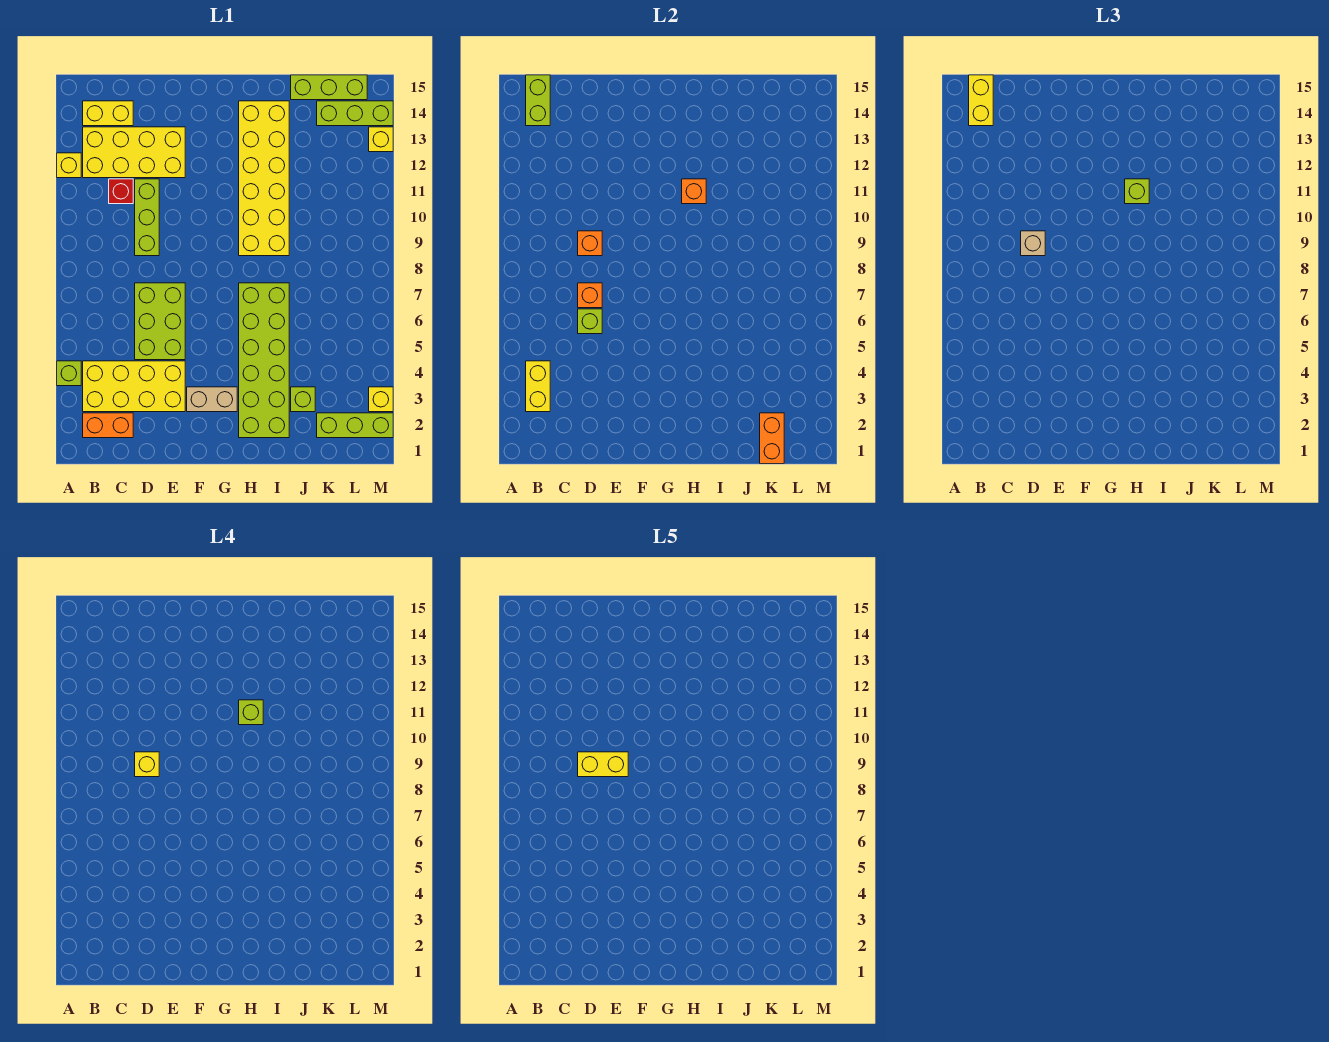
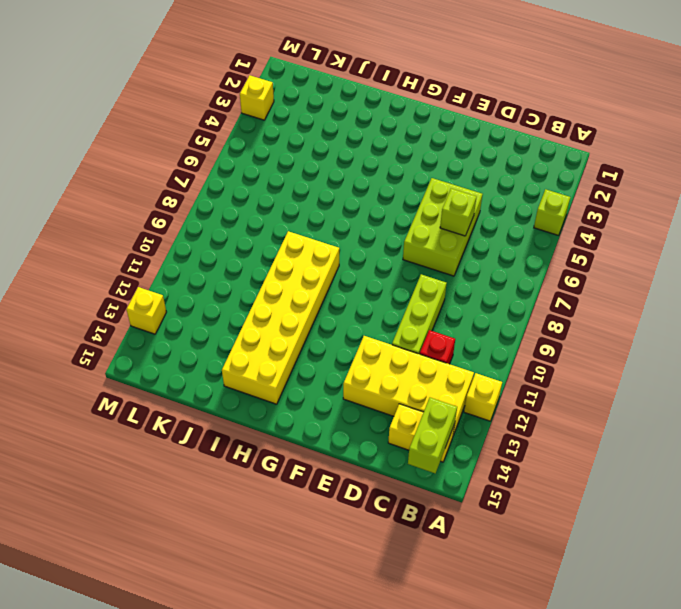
none -> orange brick B2:C2 level 1
none -> yellow brick B3:E4 level 1
none -> tan brick F3:G3 level 1
none -> lime brick H2:I7 level 1

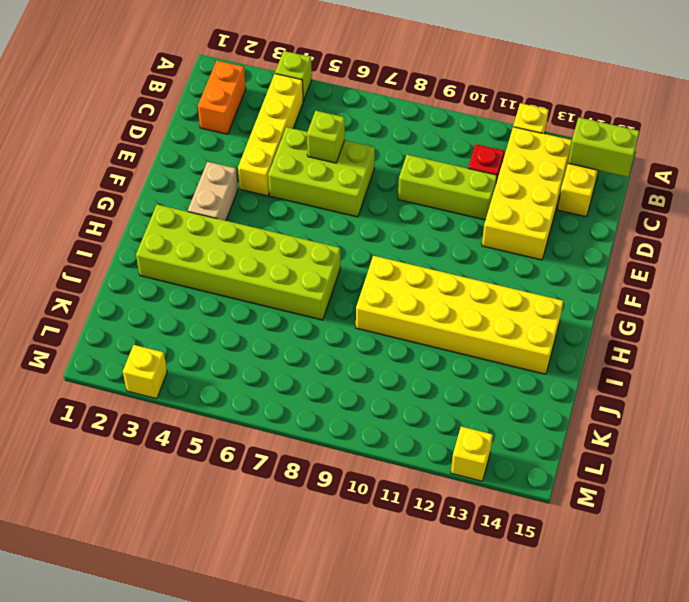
yellow brick B4:E4 level 1 -> yellow brick B3:E4 level 1
none -> lime brick J3 level 1
none -> lime brick J15:L15 level 1
none -> lime brick K2:M2 level 1
none -> lime brick K14:M14 level 1

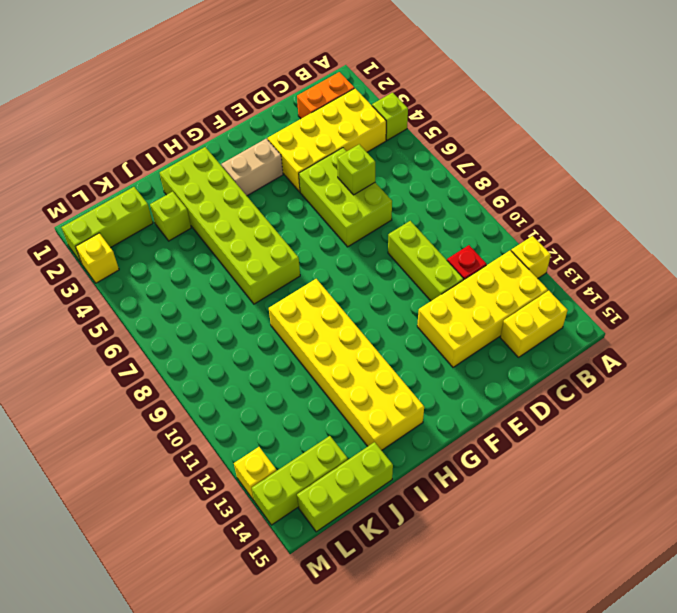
none -> yellow brick B3:B4 level 2
none -> lime brick B14:B15 level 2
none -> orange brick D7 level 2
none -> orange brick D9 level 2

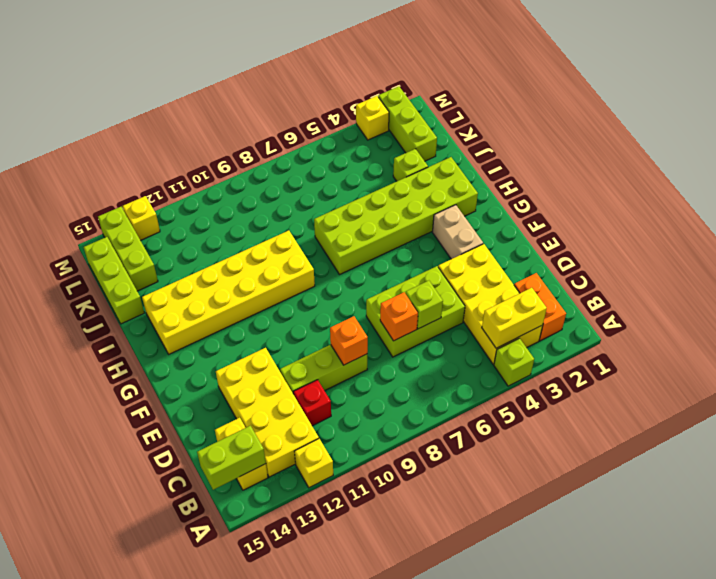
none -> orange brick H11 level 2
none -> orange brick K1:K2 level 2
none -> yellow brick B14:B15 level 3
none -> tan brick D9 level 3

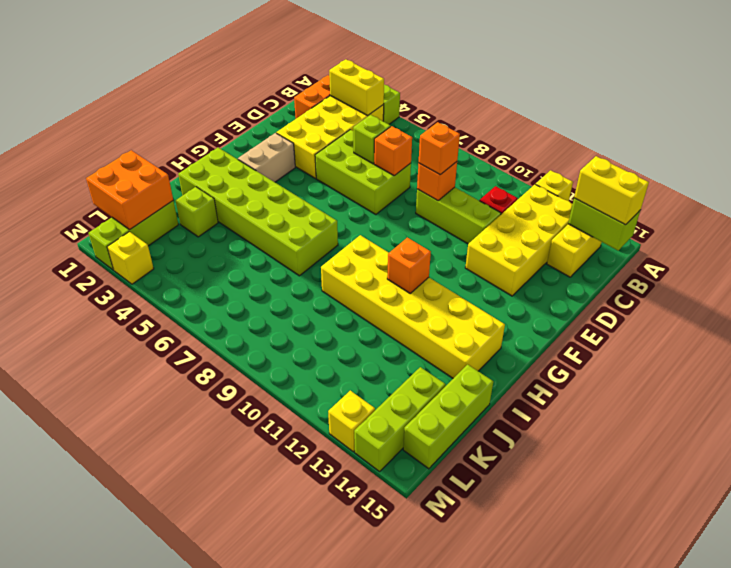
orange brick D9 level 3 -> tan brick D9 level 3
orange brick K1:L2 level 2 -> orange brick K1:K2 level 2
none -> lime brick H11 level 3
none -> yellow brick D9 level 4
none -> lime brick H11 level 4
none -> yellow brick D9:E9 level 5

